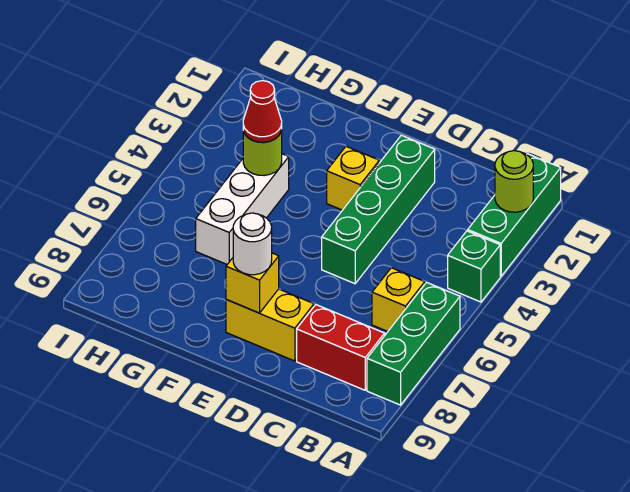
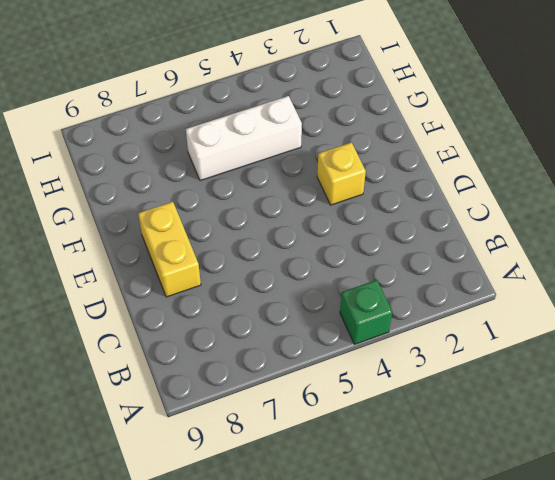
none -> green brick A1:A3 level 1
none -> green brick A6:A8 level 1
none -> yellow brick B6 level 1

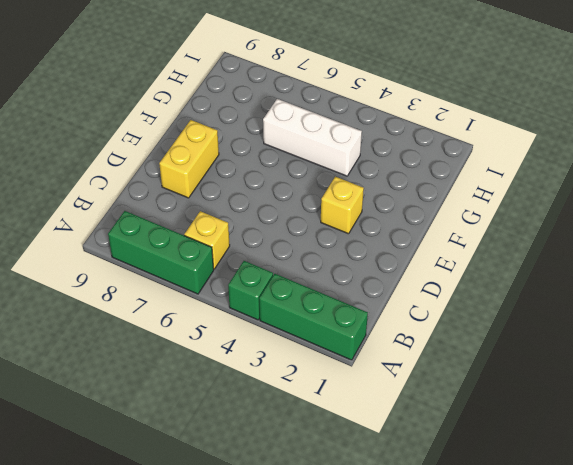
none -> red brick B8:C8 level 1
none -> green brick D2:D5 level 1
none -> lime round brick A2 level 2

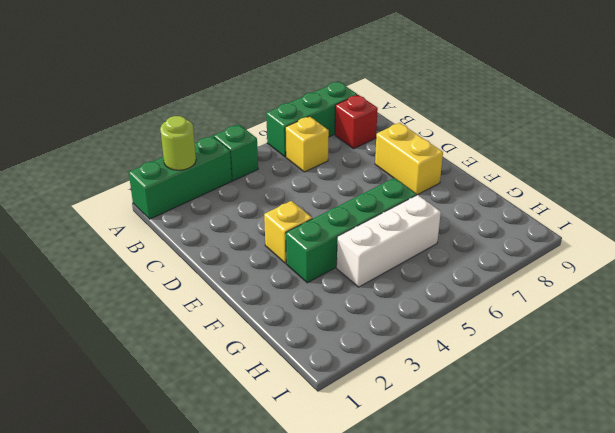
red brick B8 level 1 -> red brick B8:C8 level 1
green brick F3:F6 level 1 -> green brick D2:D5 level 1
none -> yellow brick E8 level 2
none -> lime round brick G4 level 2
none -> white round brick E8 level 3

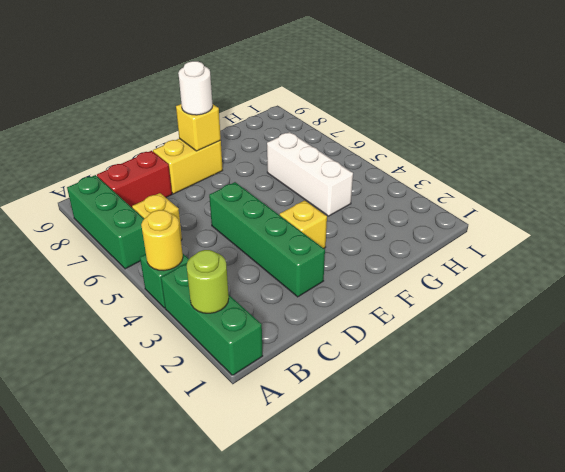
yellow round brick A4 level 2 -> none
none -> lime round brick G4 level 2
none -> red cone G4 level 3

